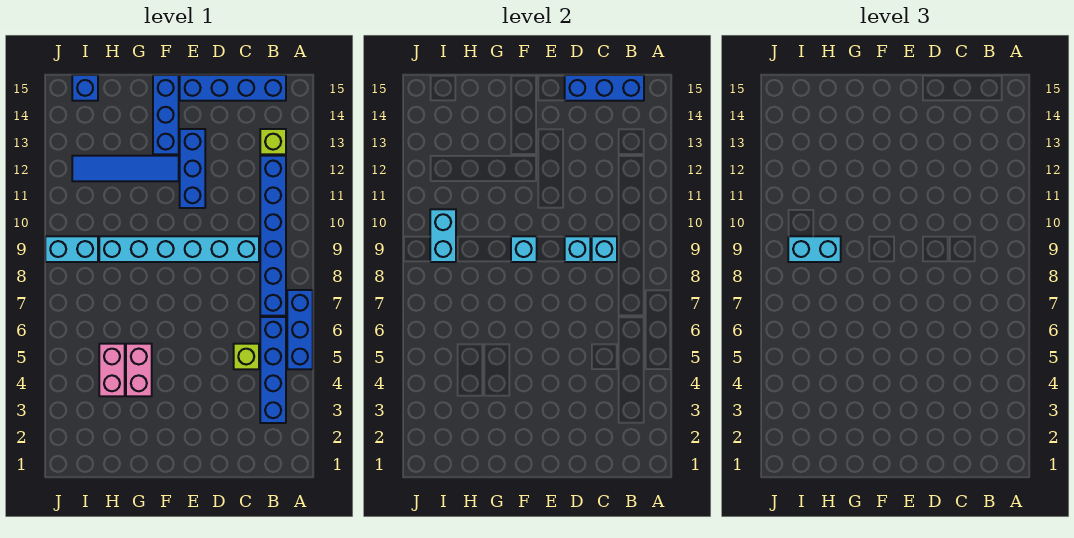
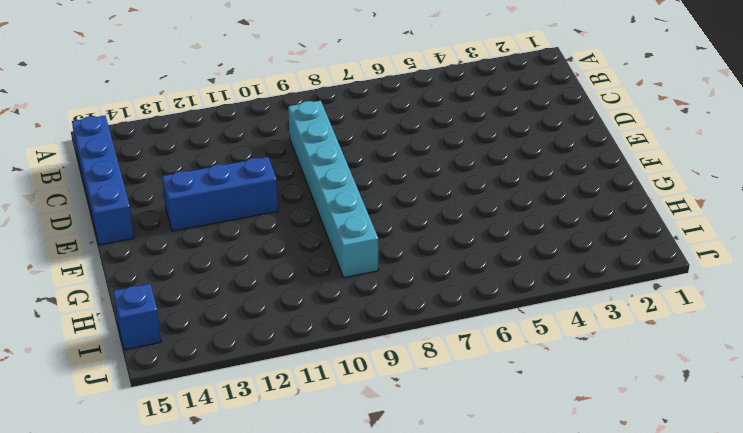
none -> blue brick A5:A7 level 1
none -> blue brick B3:B6 level 1
none -> blue brick B7:B12 level 1

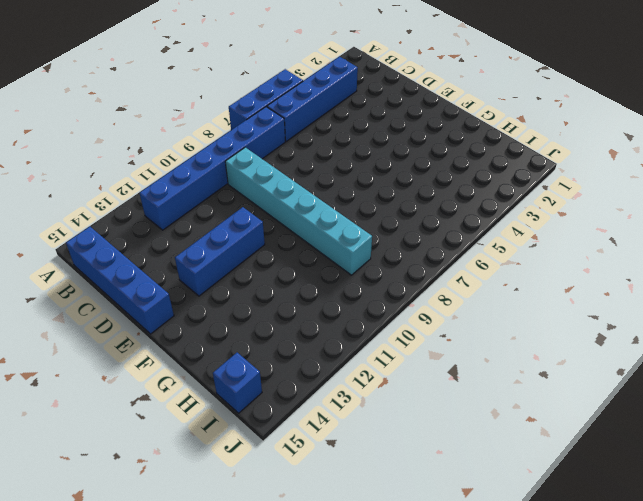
none -> lime brick B13 level 1
none -> lime brick C5 level 1
none -> blue tile F12:I12 level 1

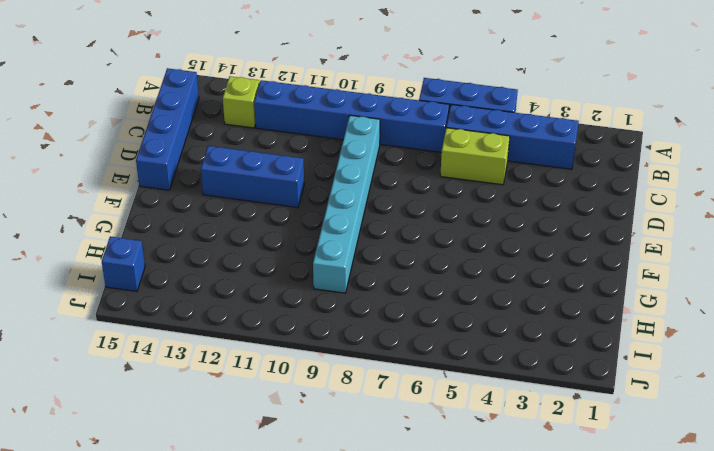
lime brick C5:C6 level 1 -> lime brick C5 level 1
none -> blue tile F12:I12 level 1
none -> blue brick F13:F15 level 1
none -> pink brick G4:G5 level 1

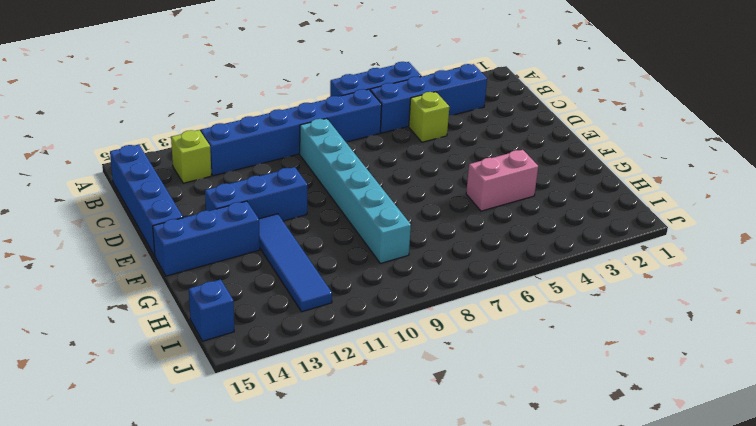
none -> pink brick H4:H5 level 1
none -> cyan brick I9:J9 level 1
none -> blue brick B15:D15 level 2

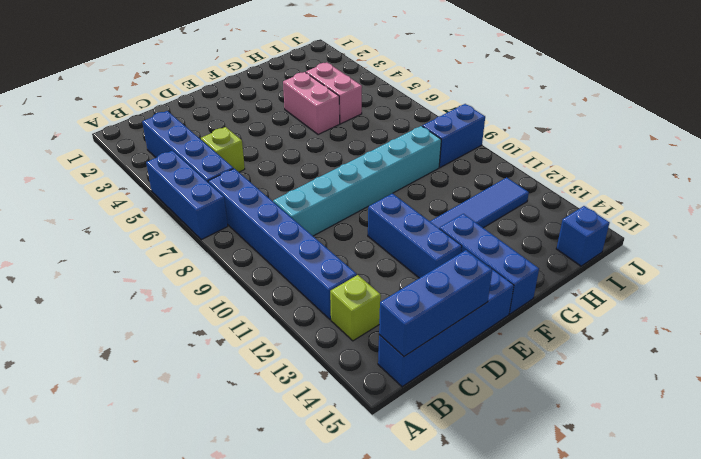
blue brick I9:J9 level 1 -> cyan brick I9:J9 level 1
none -> cyan brick C9 level 2
none -> cyan brick D9 level 2
none -> cyan brick F9 level 2

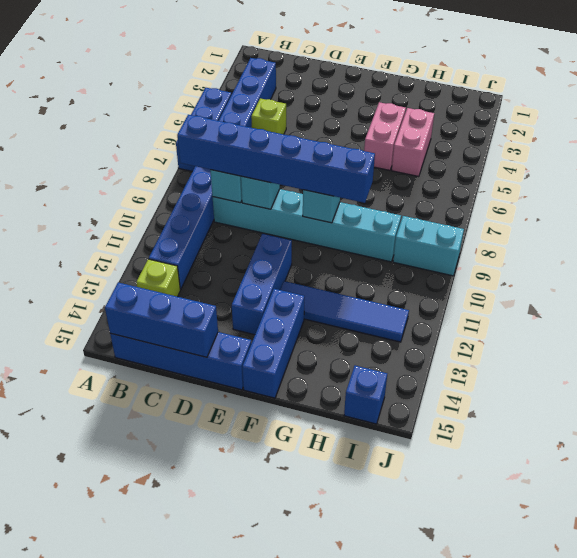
blue brick B9:G9 level 3 -> none
none -> cyan brick I9:I10 level 2
none -> cyan brick H9:I9 level 3

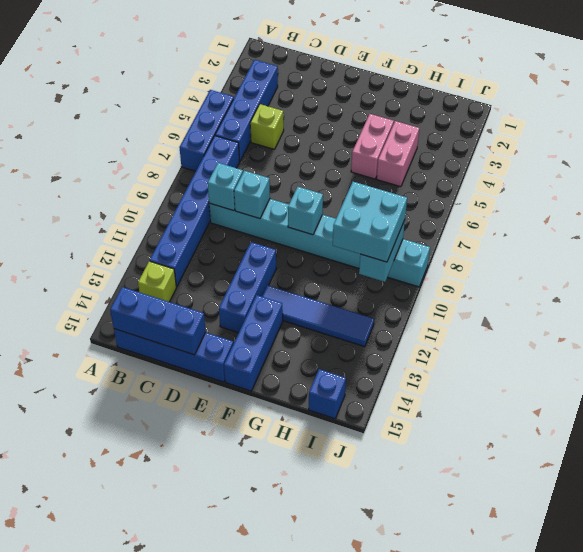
cyan brick H9:I10 level 3 -> cyan brick H9:I9 level 3

